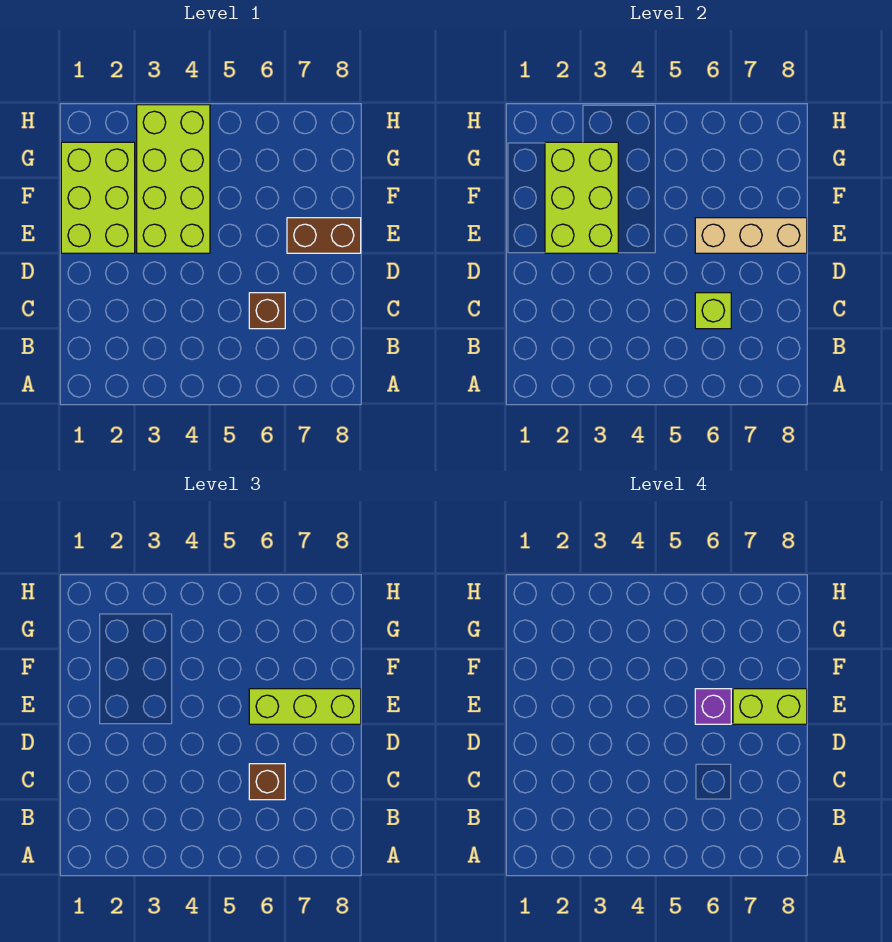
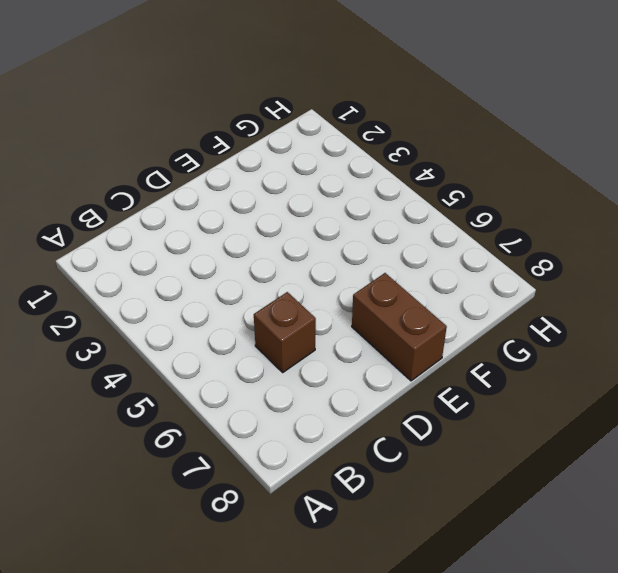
none -> lime brick E1:G2 level 1
none -> lime brick E3:H4 level 1

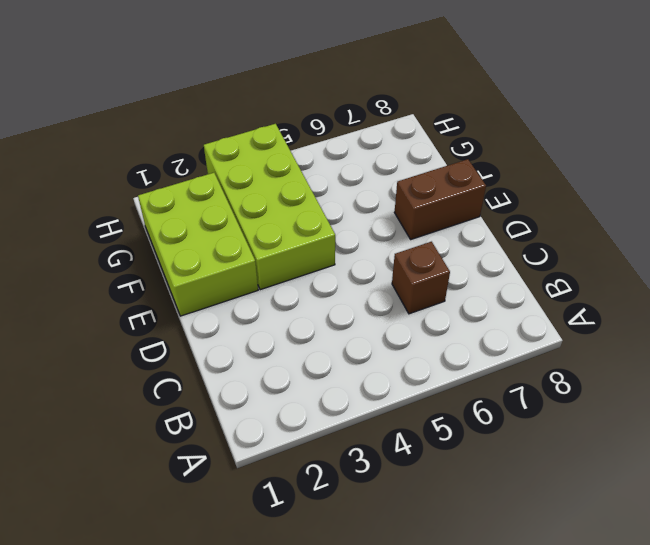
none -> lime brick C6 level 2
none -> lime brick E2:G3 level 2

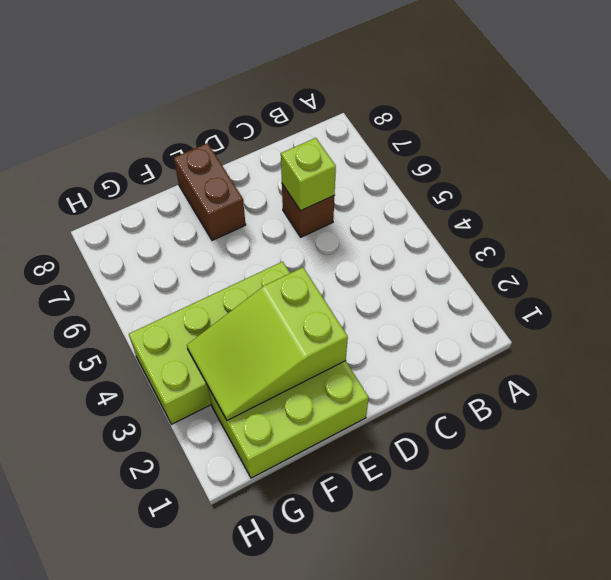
lime slope E2:G3 level 2 top E -> lime brick E2:G3 level 2
none -> tan brick E6:E8 level 2
none -> brown brick C6 level 3

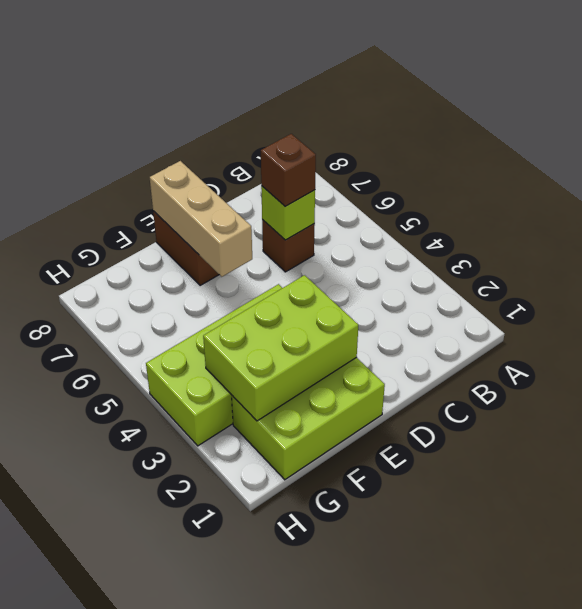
none -> lime brick E6:E8 level 3
none -> purple brick E6 level 4

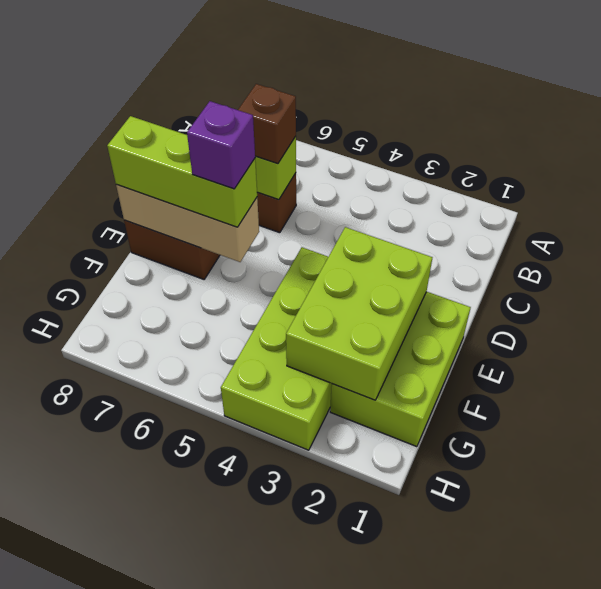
none -> lime brick E7:E8 level 4

